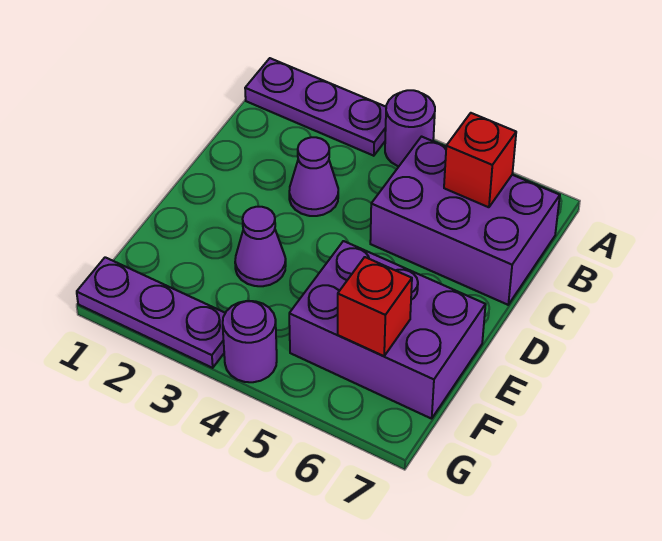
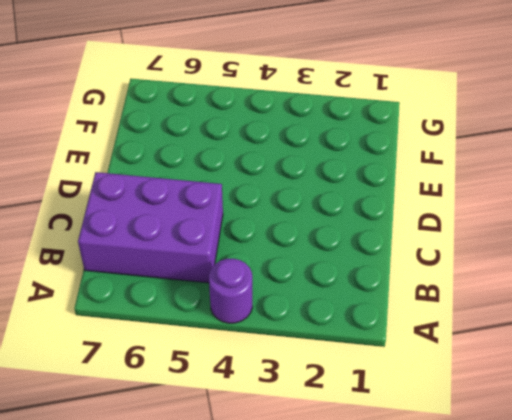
none -> purple plate A1:A3 level 1
none -> purple cone C3 level 1

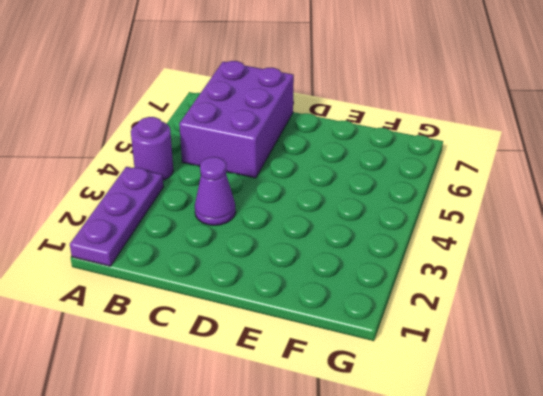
none -> purple cone E3 level 1
none -> purple brick E5:F7 level 1

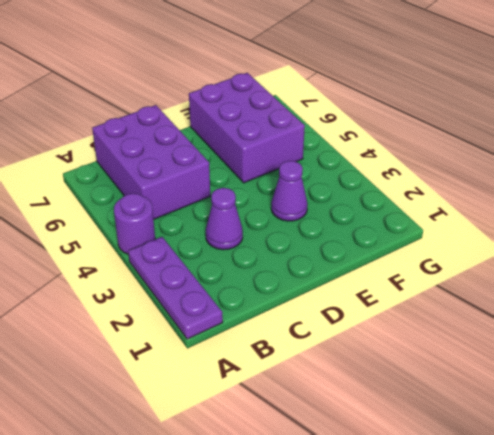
none -> purple plate G1:G3 level 1
none -> purple round brick G4 level 1

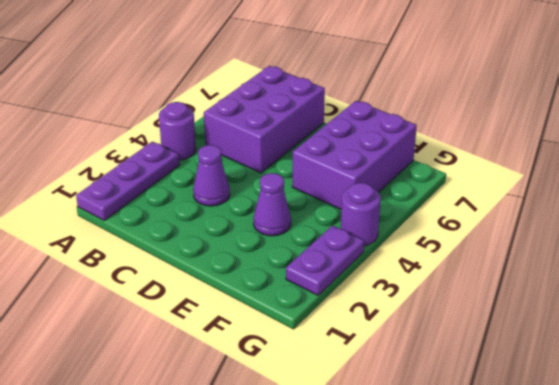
purple plate G2:G3 level 1 -> purple plate G1:G3 level 1
none -> red brick B6 level 2
none -> red brick F6 level 2

